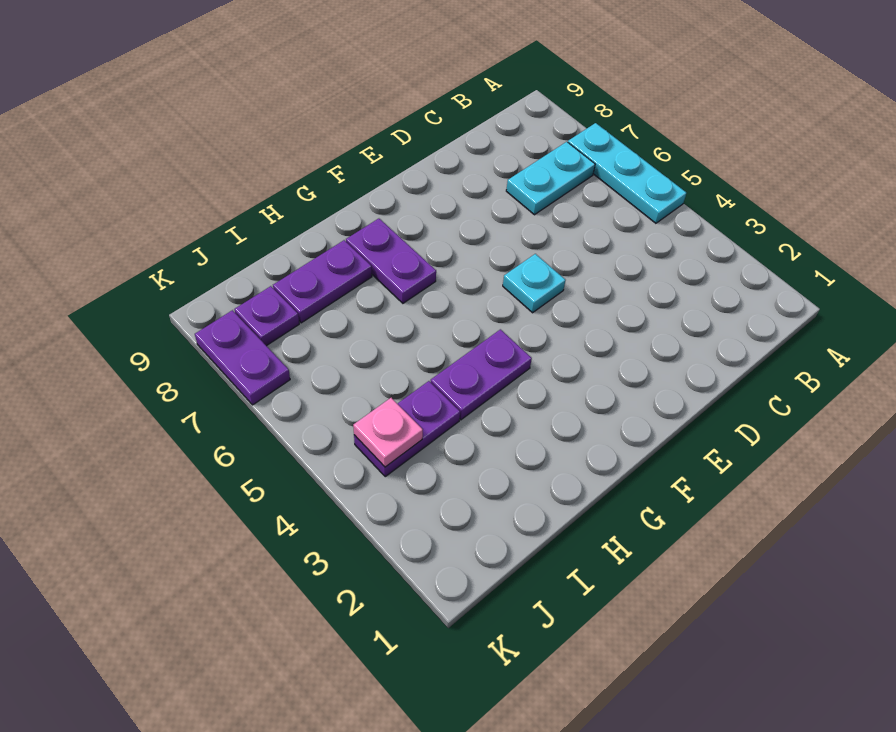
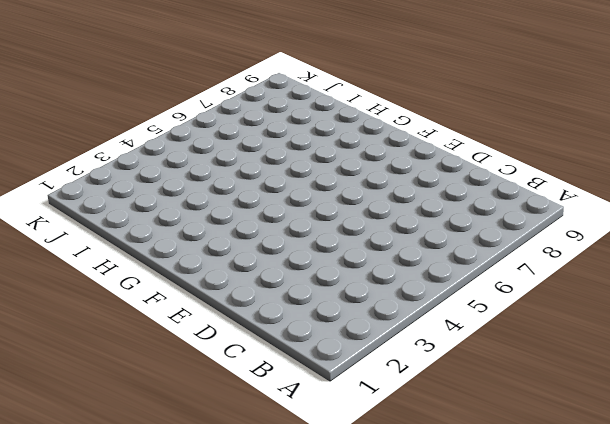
none -> cyan plate A5:A7 level 1
none -> cyan plate B7:C7 level 1

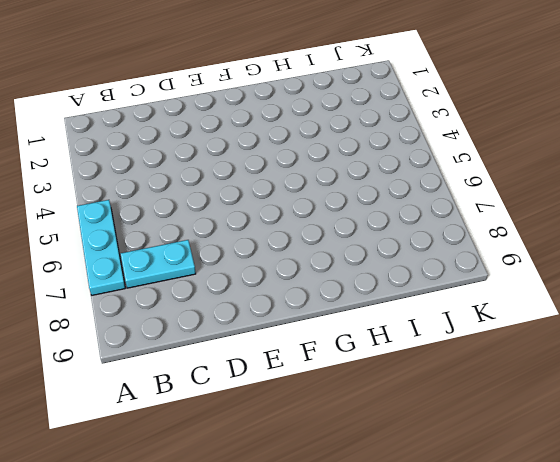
none -> cyan plate E5 level 1
none -> purple plate G4:H4 level 1

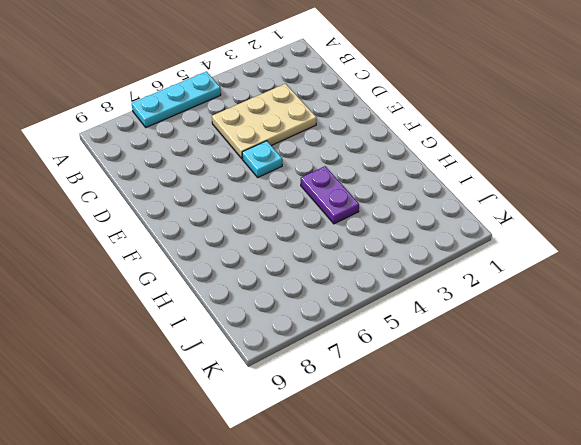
tan plate C3:D5 level 1 -> none
none -> cyan plate B7:C7 level 1
none -> purple plate G7:G8 level 1

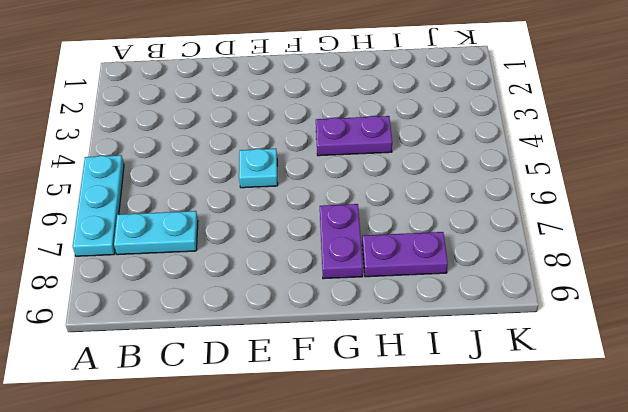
none -> purple plate I4:J4 level 1
none -> purple plate J8 level 1

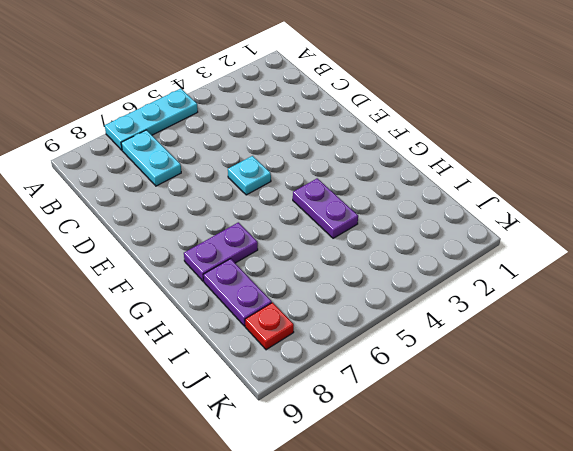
red plate J8 level 1 -> purple plate J8 level 1
none -> purple plate I4:J4 level 1
none -> purple plate K7:K8 level 1

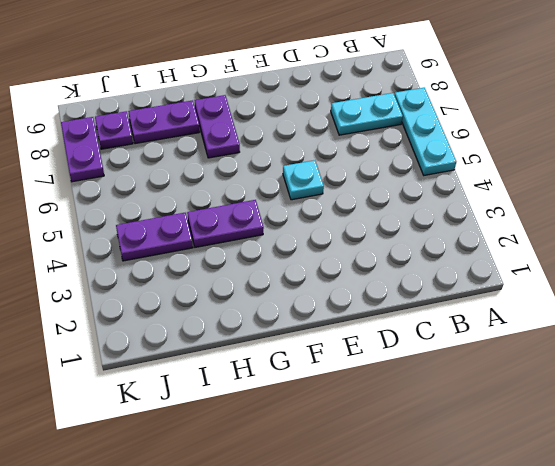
none -> pink plate J4 level 2

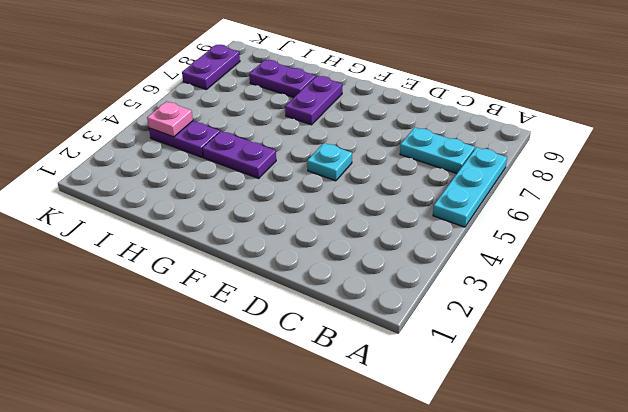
none -> purple plate J8 level 1

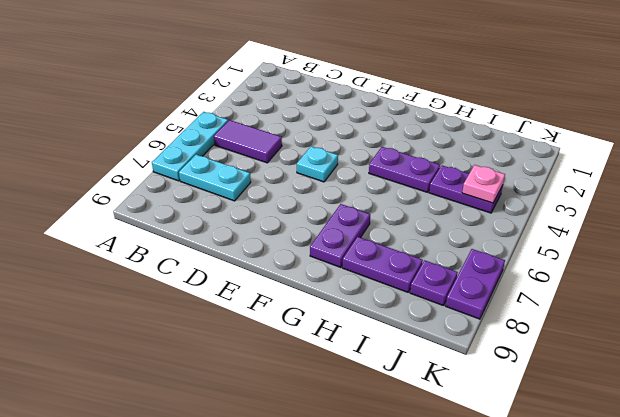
purple tile B5:C5 level 1 -> none

